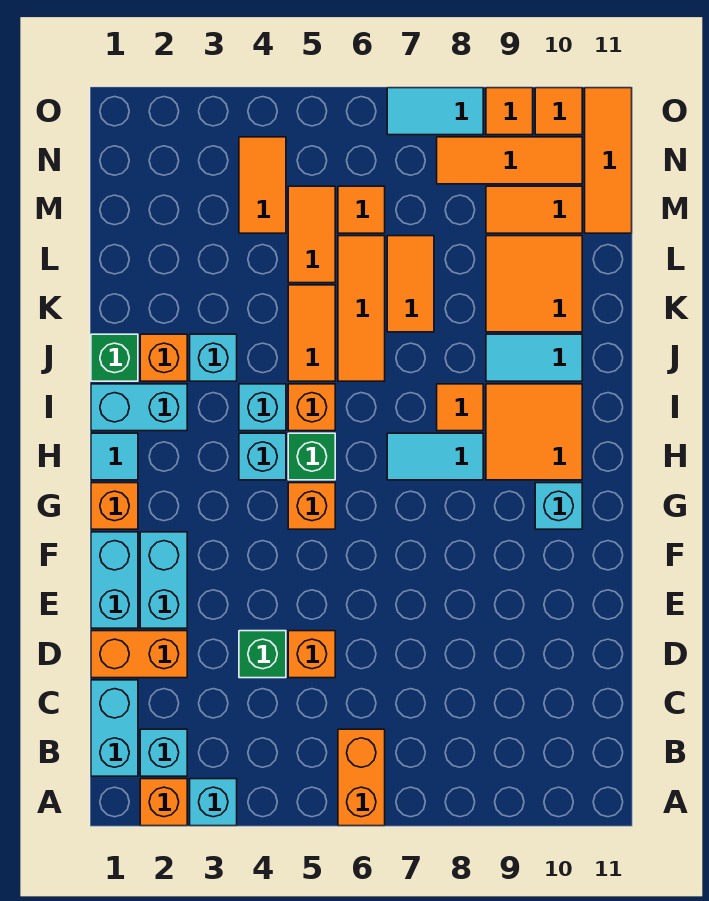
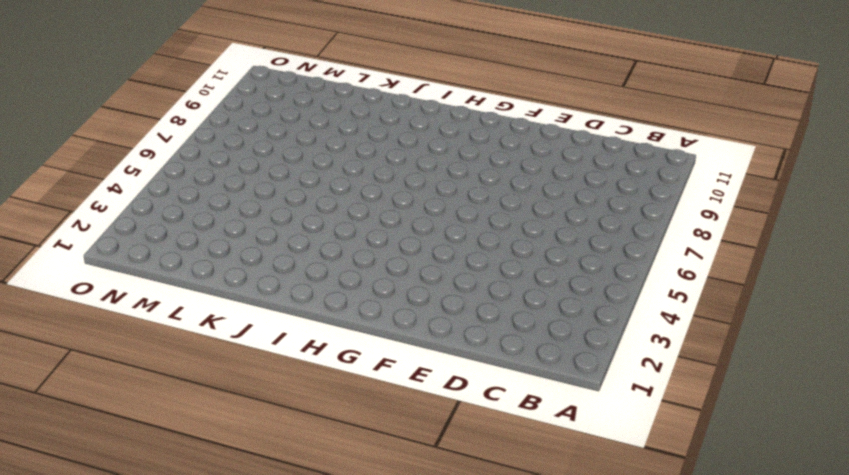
none -> orange brick A2 level 1
none -> cyan brick A3 level 1
none -> orange brick A6:B6 level 1
none -> cyan brick B1:C1 level 1

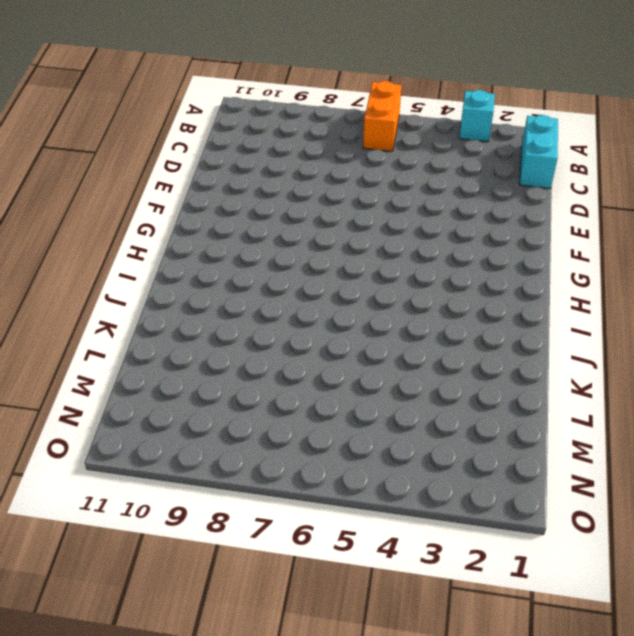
none -> orange brick A2 level 1
none -> cyan brick B2 level 1
none -> orange brick D1:D2 level 1
none -> green brick D4 level 1

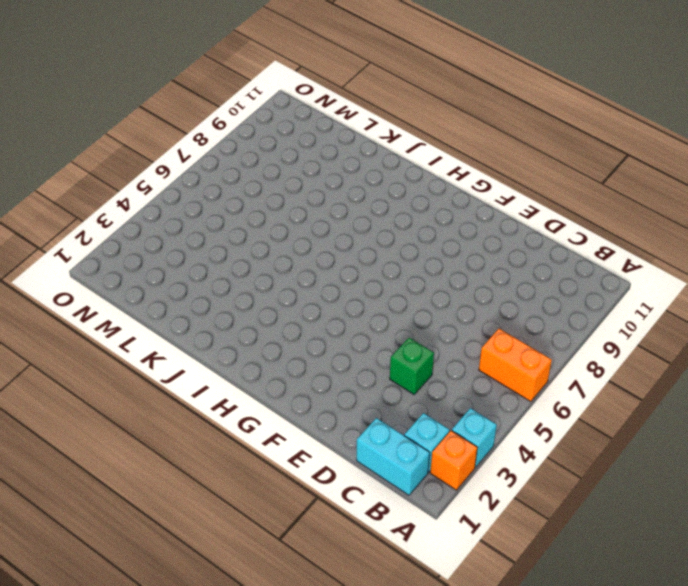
none -> orange brick D1:D2 level 1
none -> orange brick D5 level 1
none -> cyan brick E1:F1 level 1
none -> cyan brick E2:F2 level 1

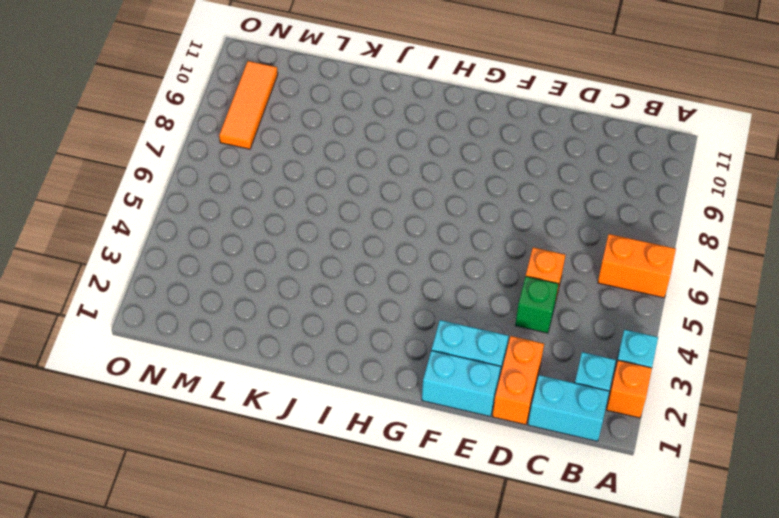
none -> orange brick G1 level 1
none -> orange brick G5 level 1
none -> cyan brick G10 level 1
none -> cyan tile H1 level 1

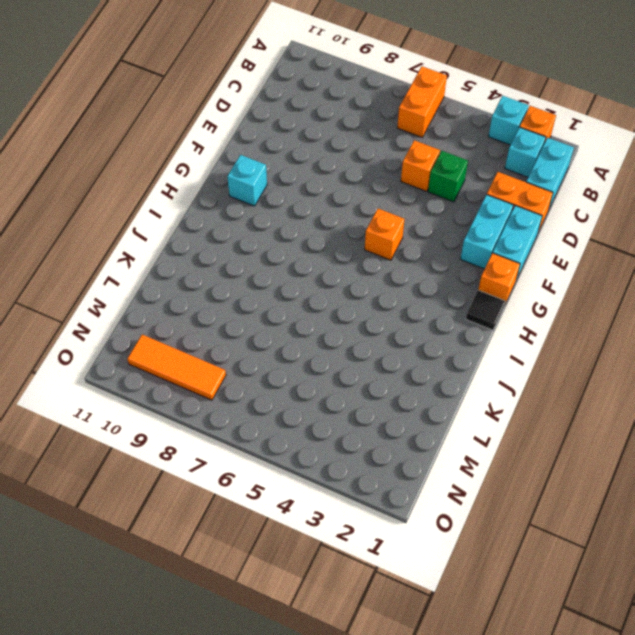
black tile H1 level 1 -> cyan tile H1 level 1
none -> cyan brick H4 level 1
none -> green brick H5 level 1
none -> cyan tile H7:H8 level 1
none -> orange tile H9:I10 level 1

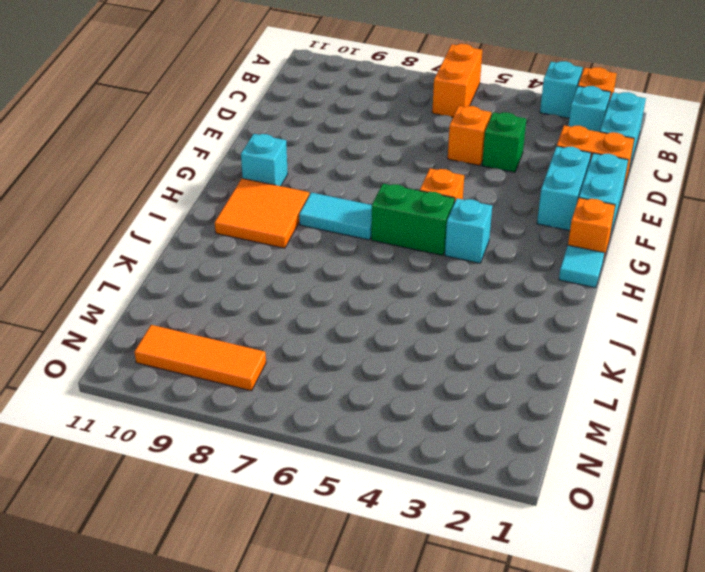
green brick H5:H6 level 1 -> green brick H5 level 1
none -> cyan brick I1:I2 level 1
none -> cyan brick I4 level 1
none -> orange brick I5 level 1
none -> orange tile I8 level 1

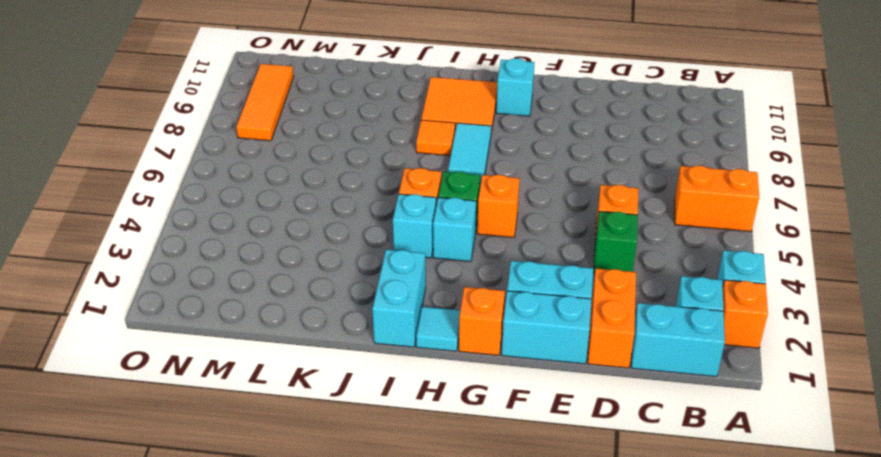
none -> green brick J1 level 1
none -> orange brick J2 level 1
none -> cyan brick J3 level 1
none -> orange tile J5:K5 level 1

